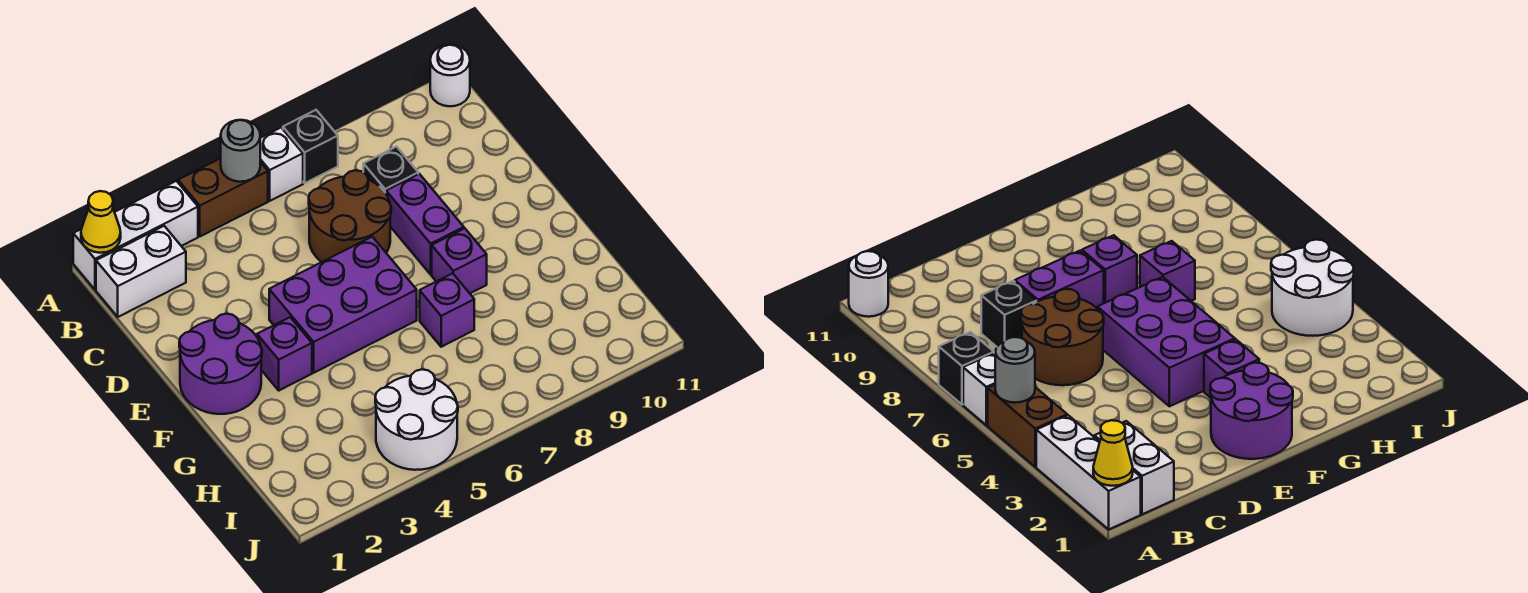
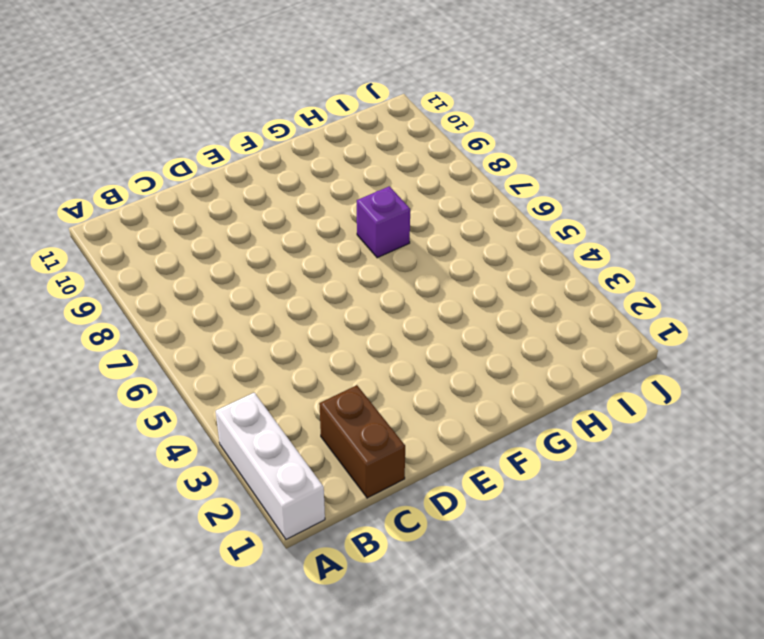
brown brick C1:C2 level 1 -> brown brick A4:A5 level 1
none -> white brick A6 level 1
none -> black brick A7 level 1
none -> white round brick A11 level 1

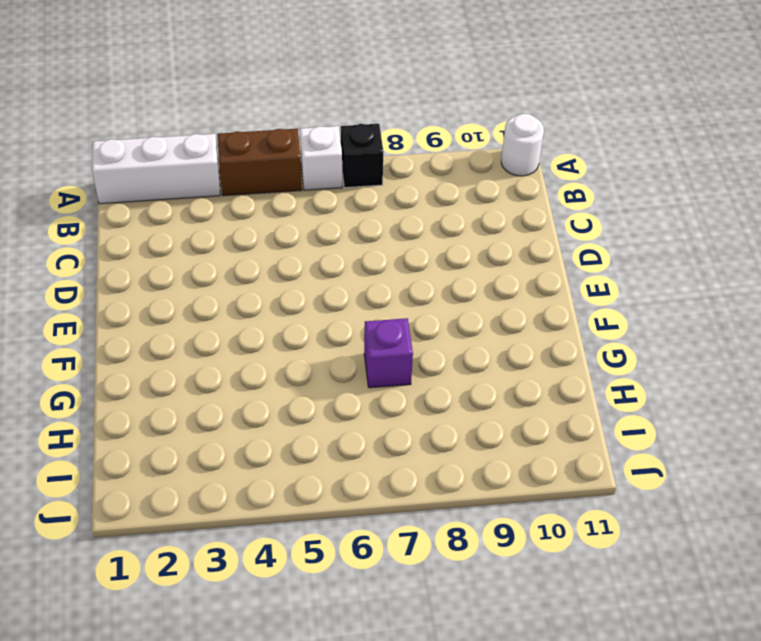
none -> white brick B1:B2 level 1
none -> brown round brick C6:D7 level 1
none -> black brick C8 level 1

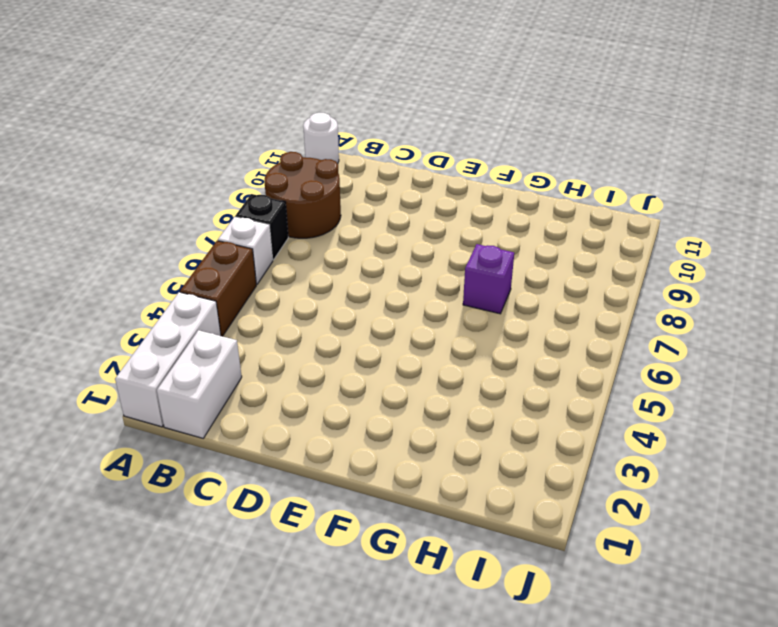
brown round brick A8:B9 level 1 -> brown round brick C6:D7 level 1
none -> black brick C8 level 1
none -> purple brick D8:E8 level 1
none -> purple round brick E1:F2 level 1

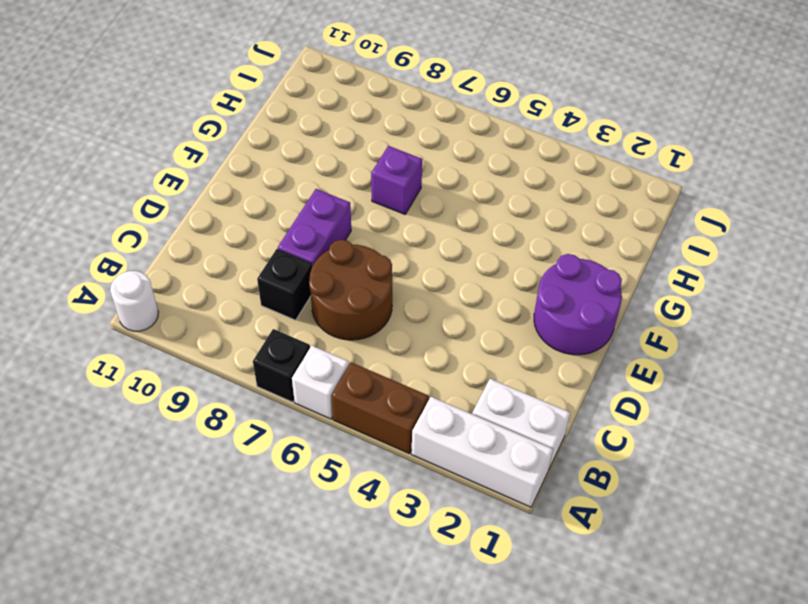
none -> purple brick E4:F6 level 1
none -> purple brick F3 level 1
none -> purple brick F8 level 1

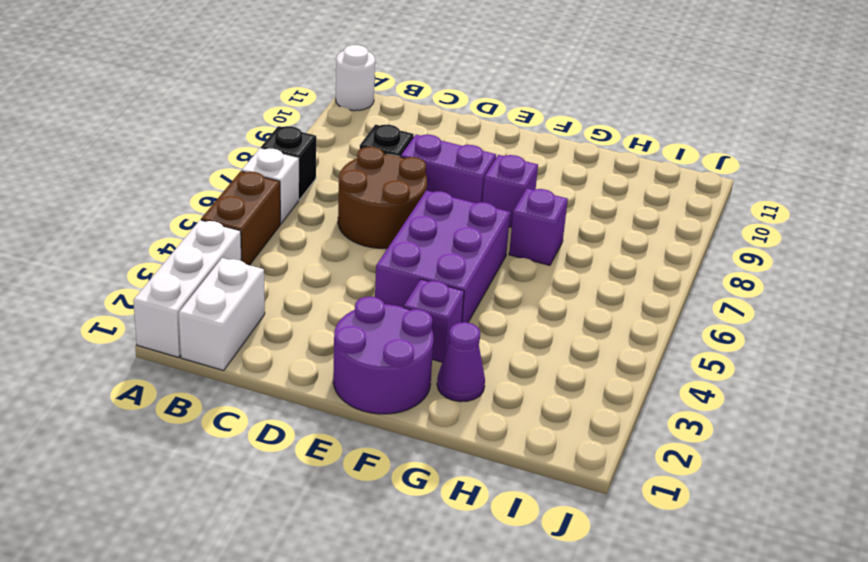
purple cone G2 level 1 -> none
none -> white round brick I4:J5 level 1
none -> yellow cone A1 level 2
none -> grey round brick A5 level 2

